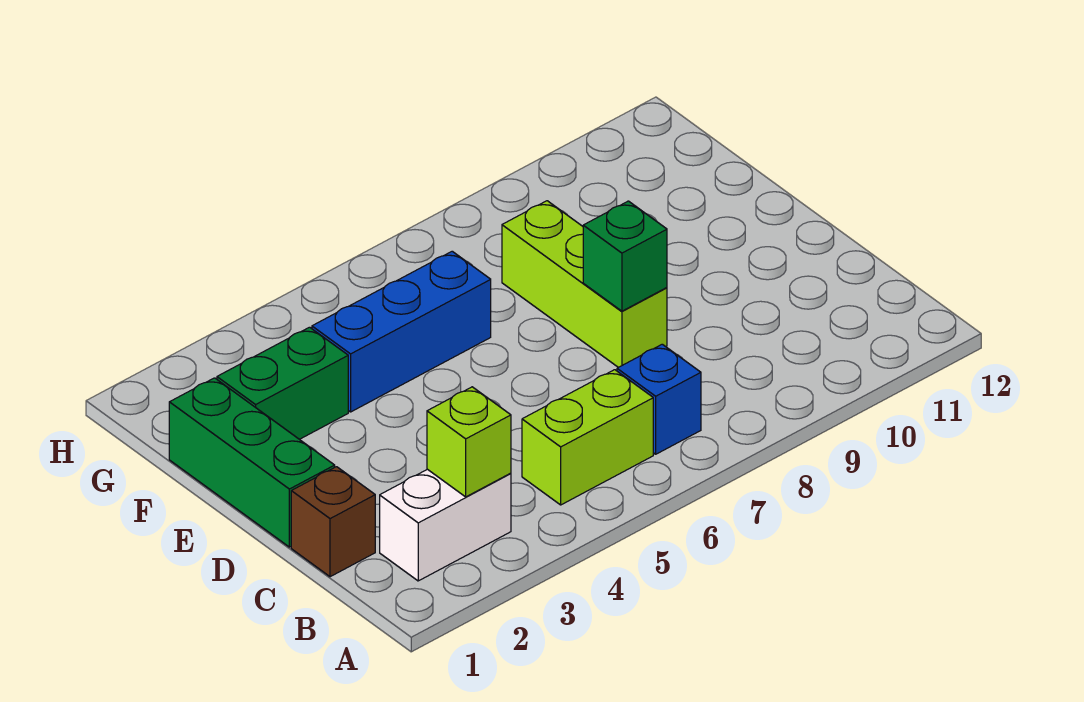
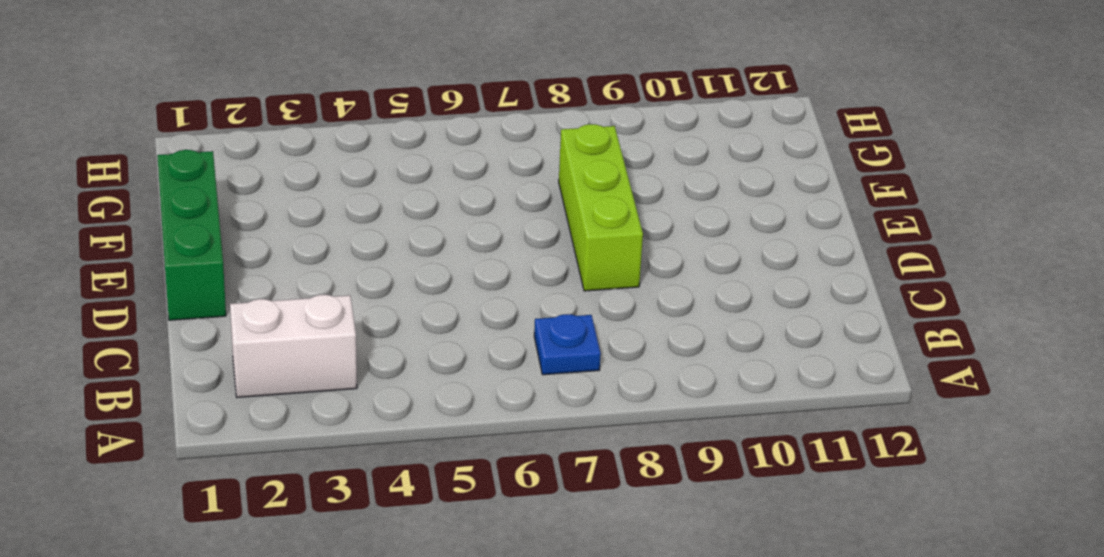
blue plate B7 level 1 -> blue brick B7 level 1
none -> lime brick B5:B6 level 1
none -> brown brick C1 level 1

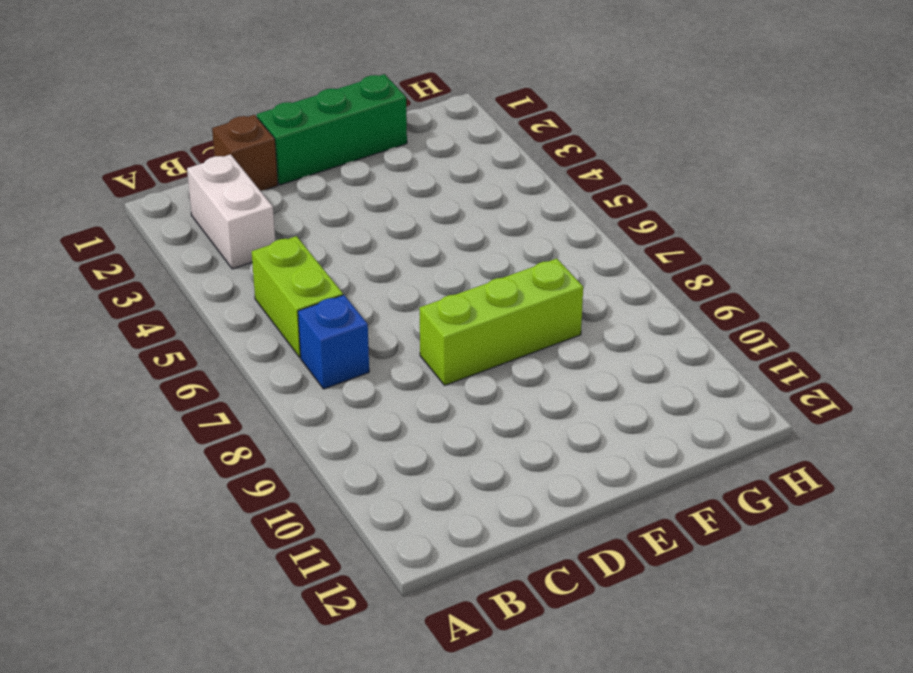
none -> green brick F2:F3 level 1
none -> blue brick F4:F6 level 1

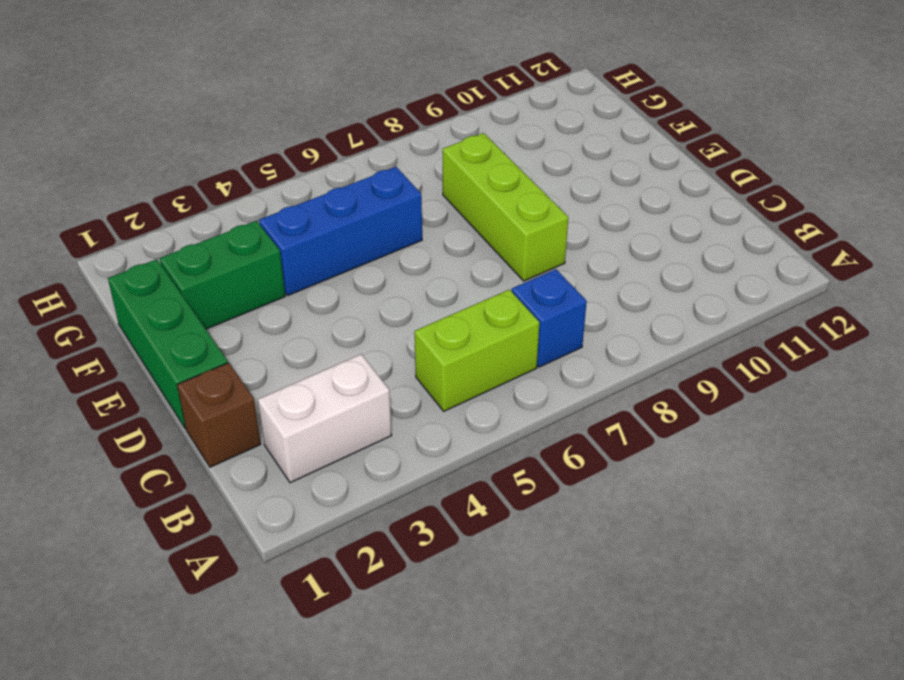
none -> lime brick B3 level 2
none -> green brick D8 level 2

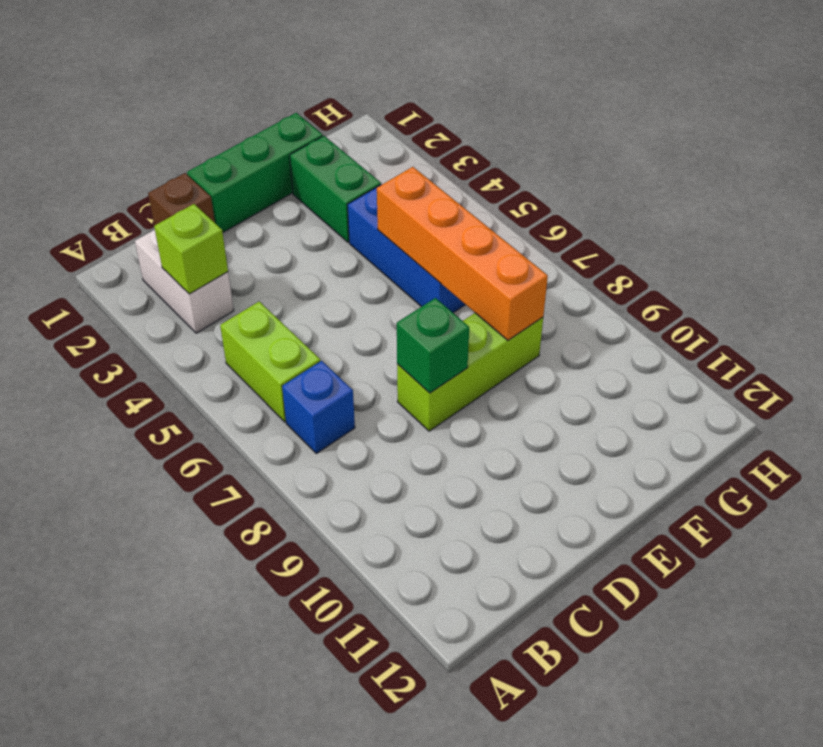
orange brick F5:F8 level 2 -> none

